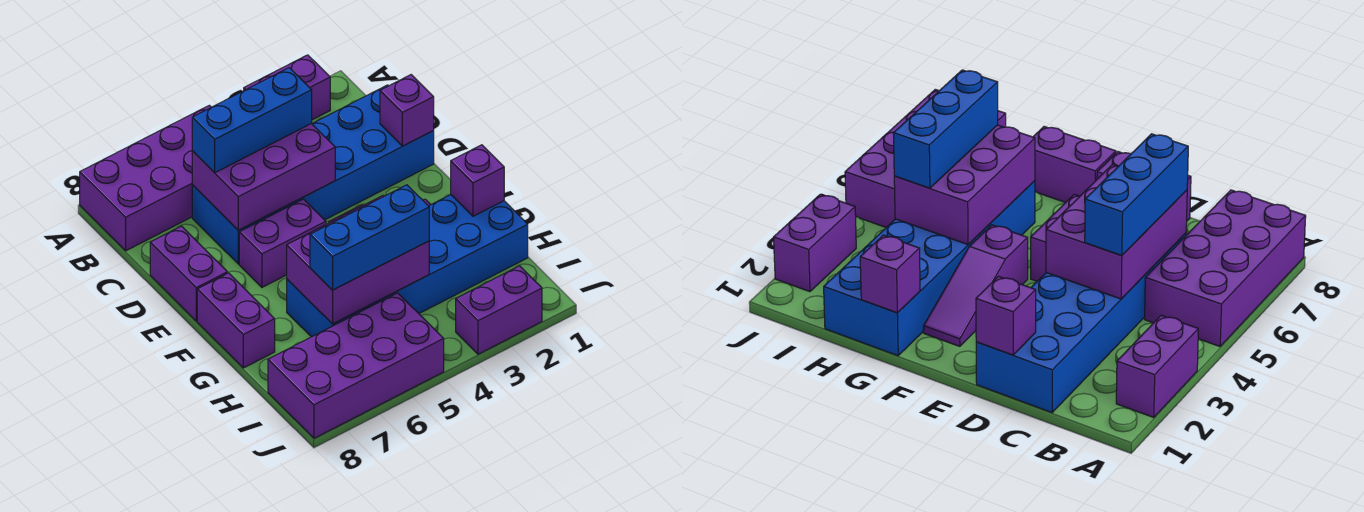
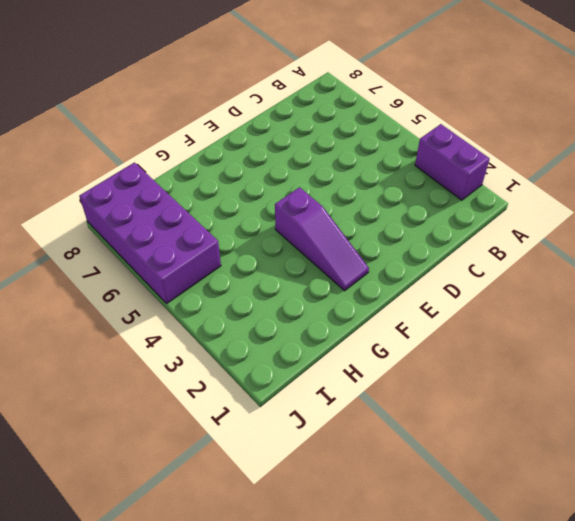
none -> purple brick A5:B8 level 1
none -> blue brick C1:D6 level 1
none -> purple brick D8:E8 level 1

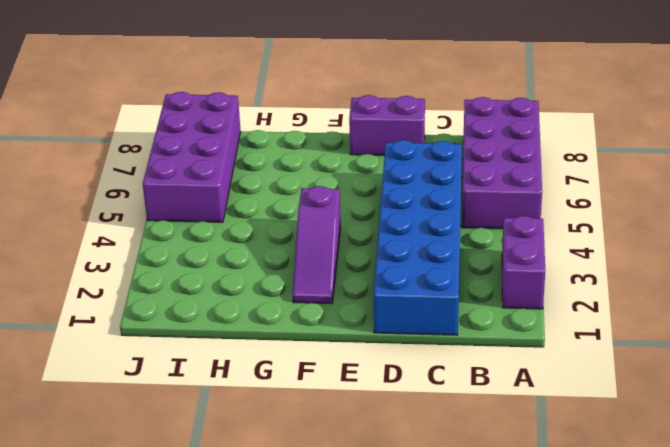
none -> purple brick E5:E6 level 1
none -> purple brick F8:G8 level 1
none -> blue brick G1:H6 level 1

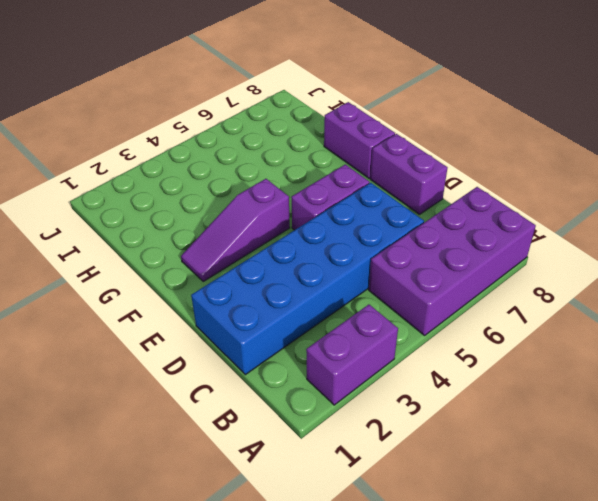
none -> blue brick G1:H6 level 1
none -> purple brick I5:J8 level 1
none -> purple brick J2:J3 level 1

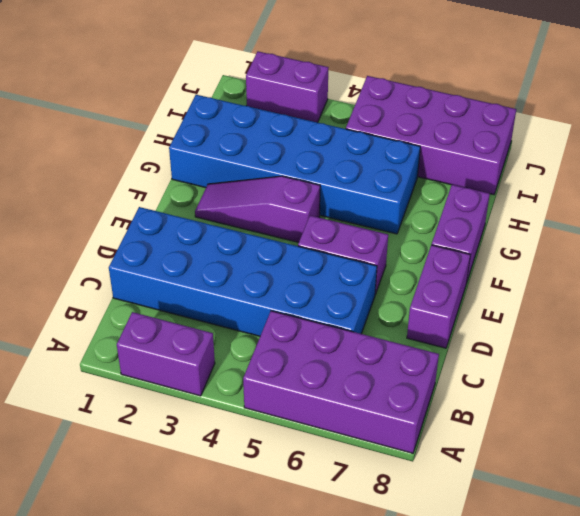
none -> purple brick C4:D6 level 2
none -> purple brick D1 level 2
none -> purple brick G1 level 2

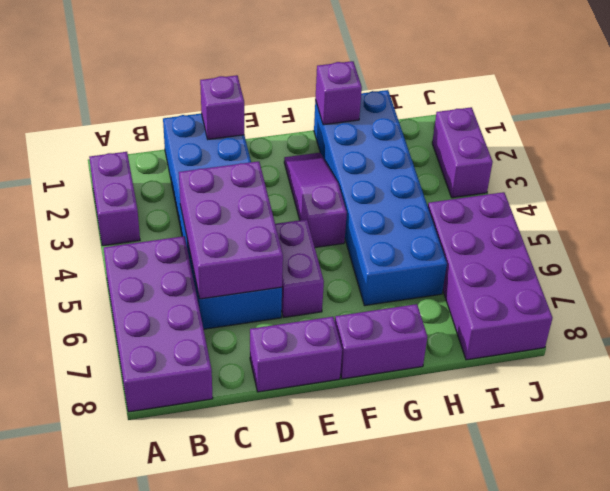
none -> purple brick G4:H6 level 2
none -> blue brick C4:C6 level 3
none -> blue brick H4:H6 level 3

